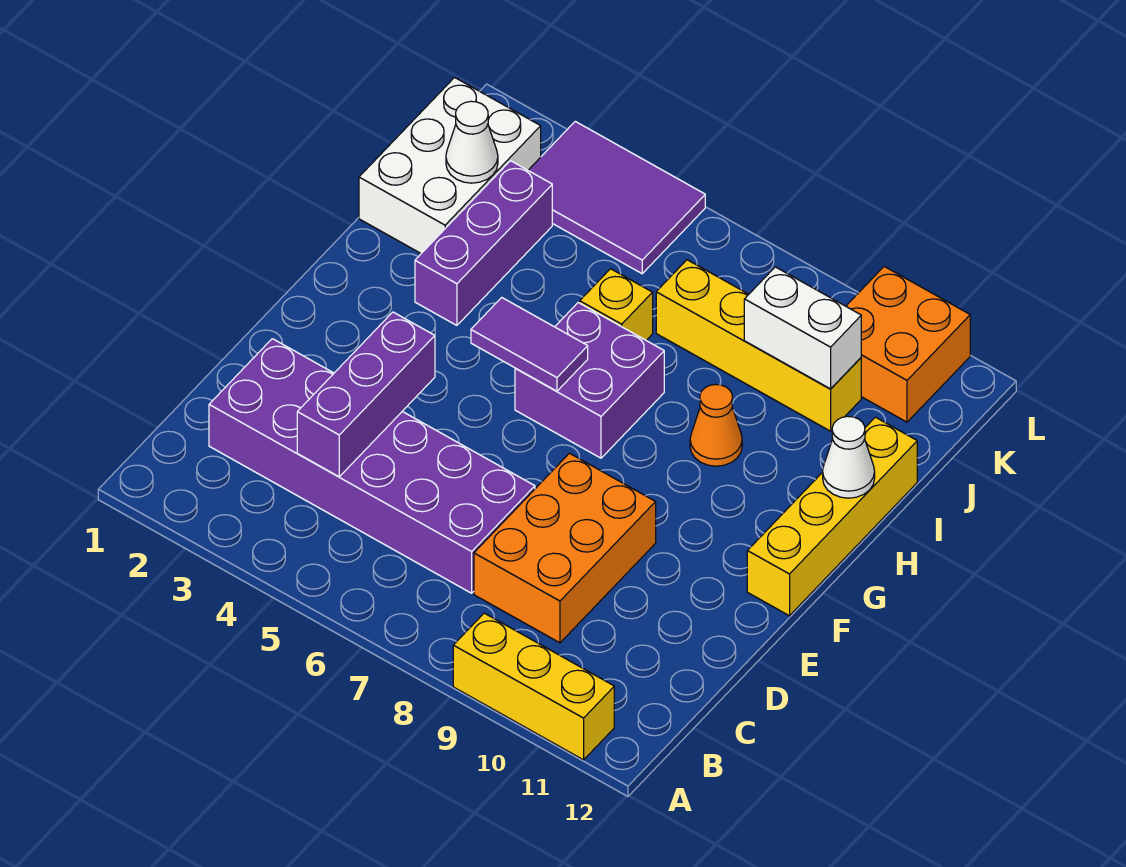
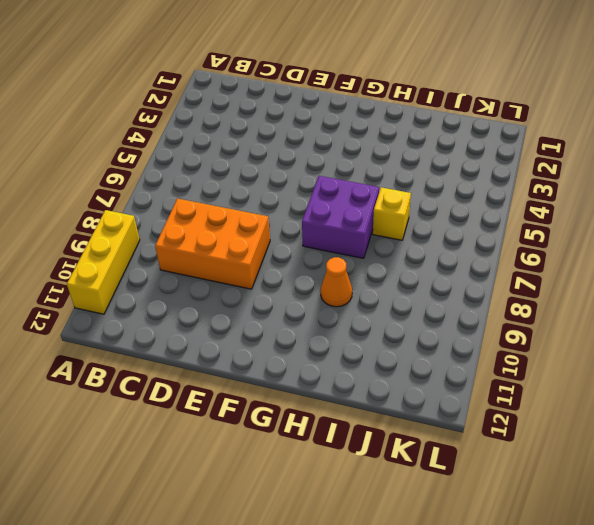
none -> purple brick C2:D7 level 1
none -> yellow brick F12:I12 level 1
none -> purple brick H3:J3 level 1

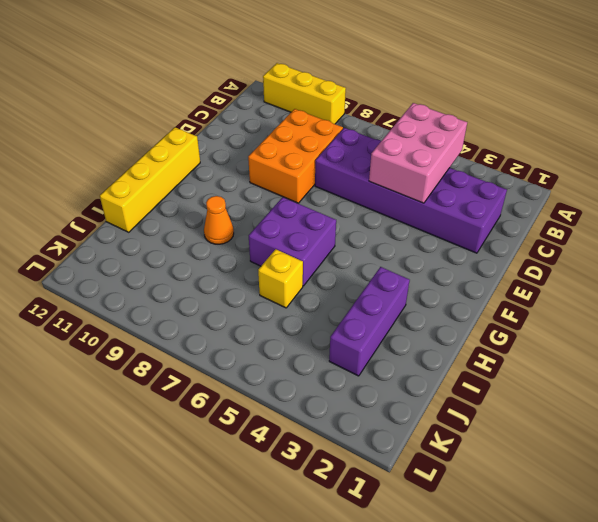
pink brick B4:D5 level 2 -> purple brick C4:E4 level 2
none -> white brick I1:K2 level 1
none -> yellow brick J7:J10 level 1
none -> purple tile K3:L5 level 1

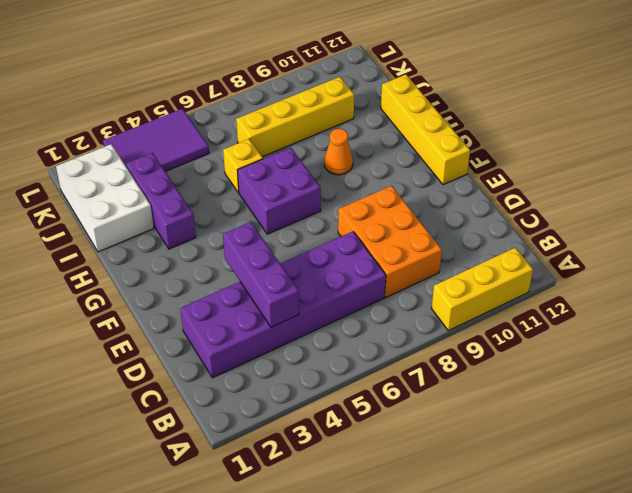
none -> orange brick K10:L11 level 1
none -> purple tile G5:G6 level 2
none -> white cone H12 level 2

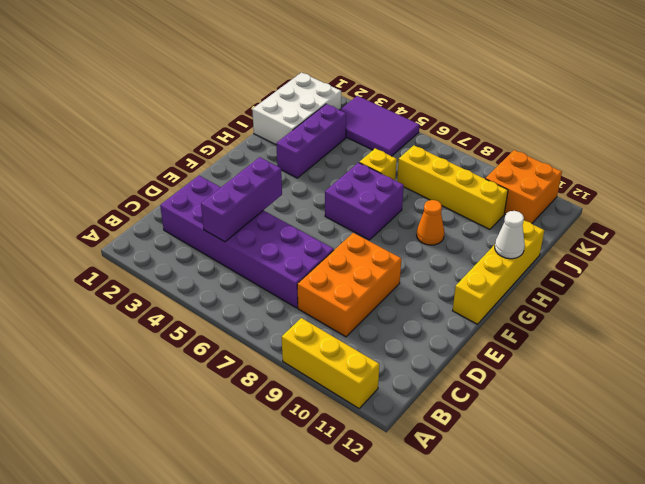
none -> purple tile G5:G6 level 2
none -> white cone J2 level 2
none -> white brick J9:J10 level 2

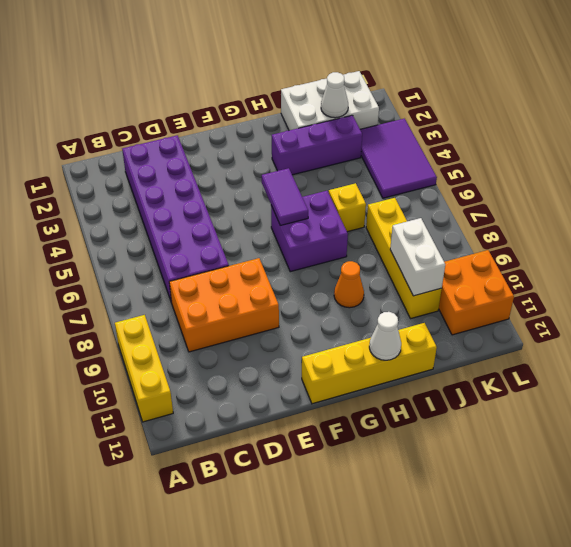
none -> purple brick C4:E4 level 2

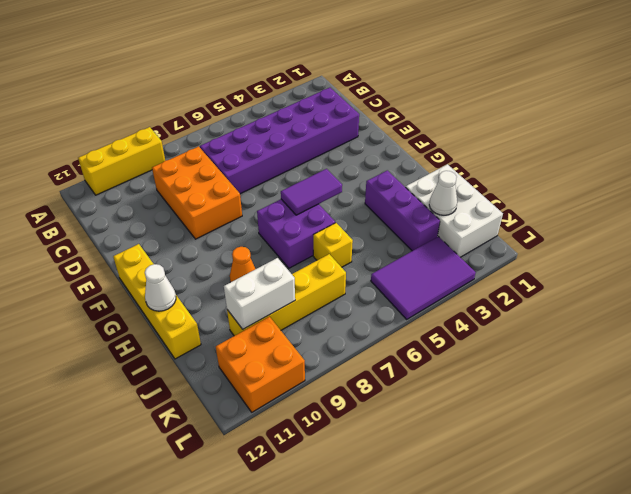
none -> purple brick C4:E4 level 2

